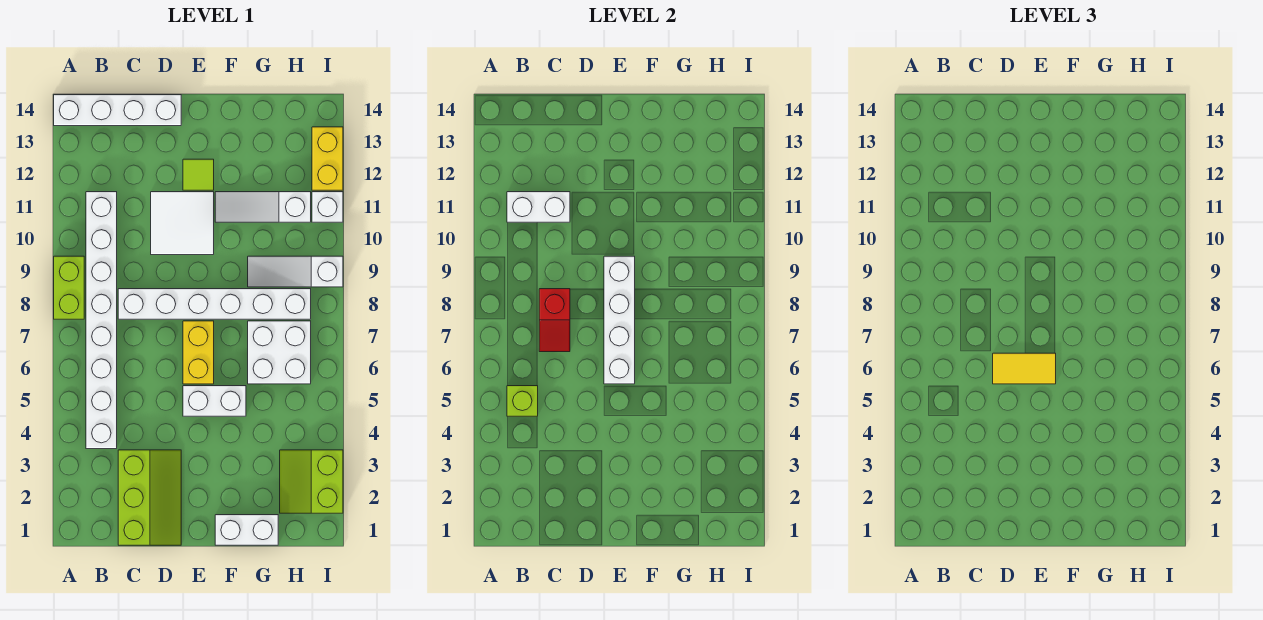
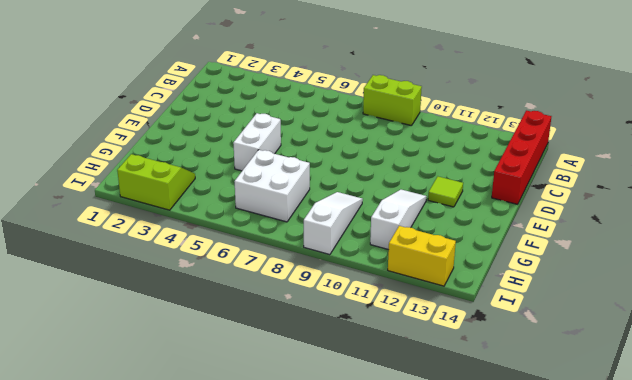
red brick A14:D14 level 1 -> white brick A14:D14 level 1
none -> white brick B4:B11 level 1
none -> lime slope C1:D3 level 1 top C
none -> white brick C8:H8 level 1

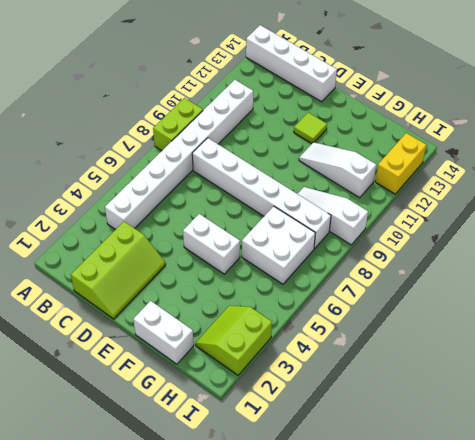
none -> white tile D10:E11 level 1
none -> yellow brick E6:E7 level 1
none -> white brick I11 level 1

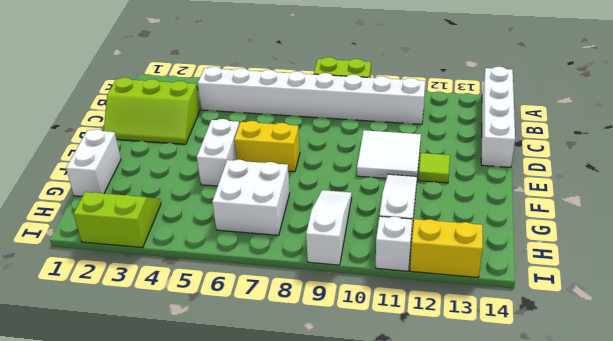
none -> white brick C8:H8 level 1
none -> lime brick B5 level 2
none -> white brick B11:C11 level 2

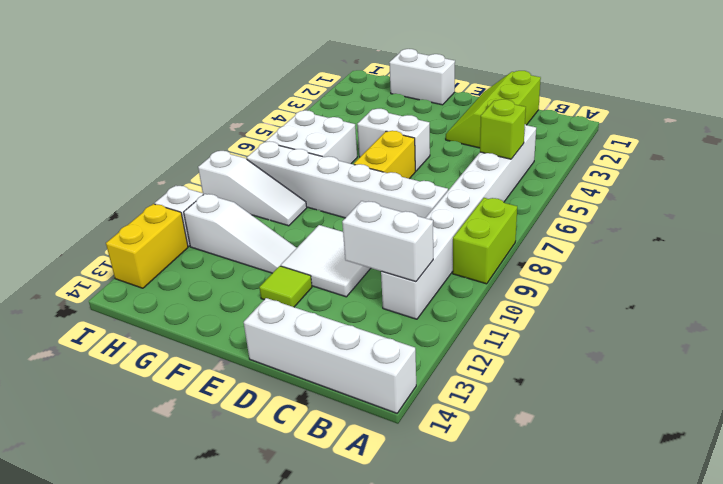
none -> lime slope H2:I3 level 1 top I
none -> red slope C7:C8 level 2 top 8
none -> white brick E6:E9 level 2

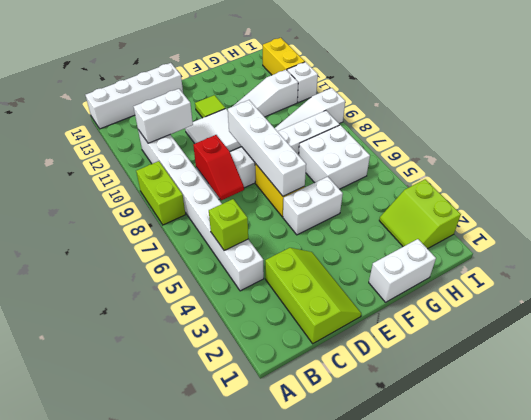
none -> yellow tile D6:E6 level 3

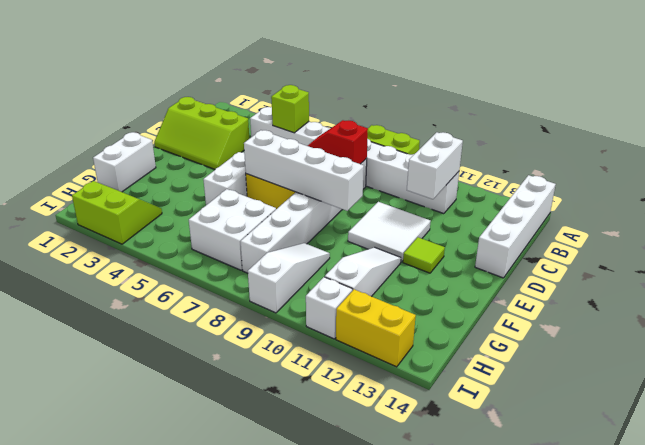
none -> yellow tile D6:E6 level 3

